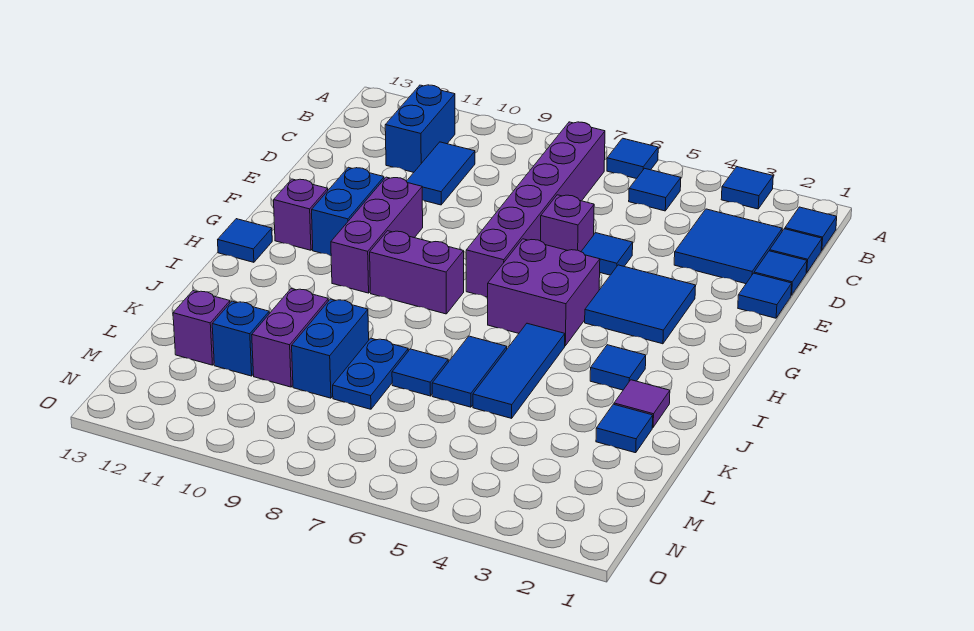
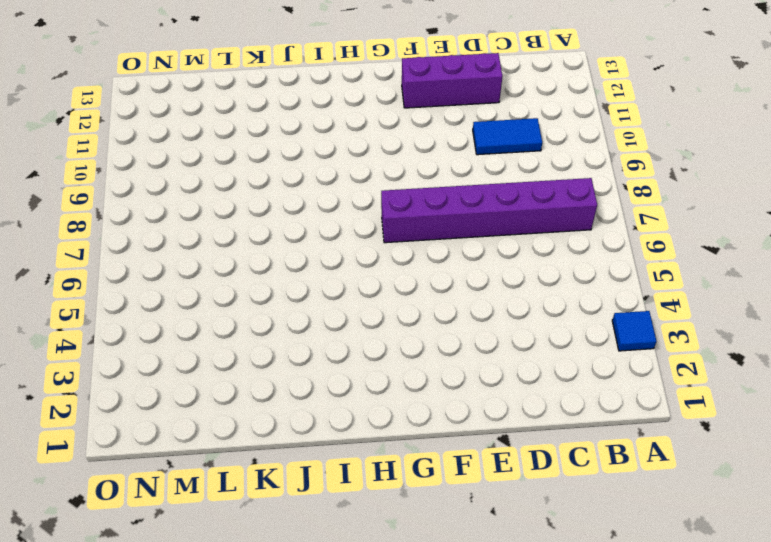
purple brick D12:F12 level 1 -> purple brick F10:H10 level 1
none -> blue tile A6 level 1
none -> blue tile B1 level 1
none -> blue tile B5 level 1
none -> blue brick B11:C11 level 1

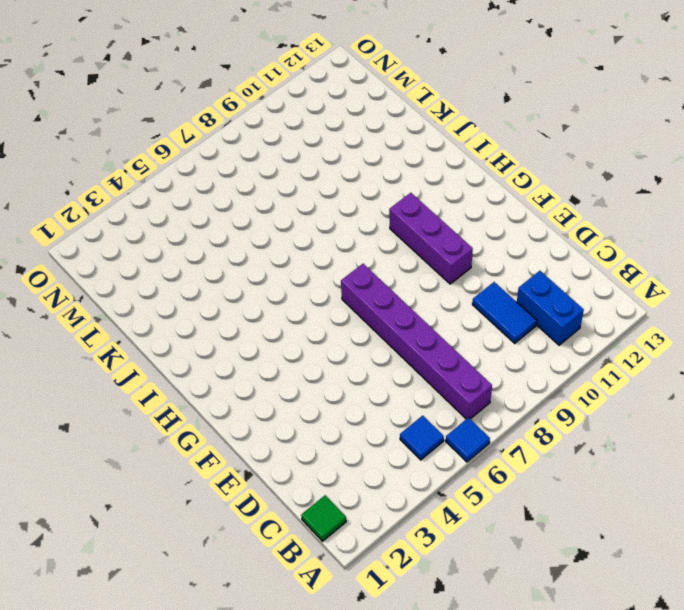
green tile B1 level 1 -> blue tile B1 level 1
none -> blue tile A3 level 1
none -> blue tile C1 level 1
none -> blue tile C2:D3 level 1
none -> blue tile D1 level 1

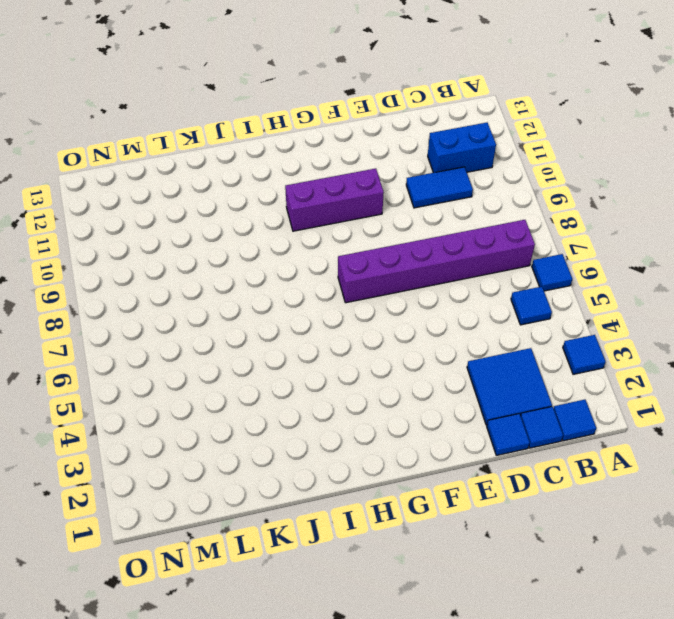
none -> blue tile E1 level 1
none -> blue tile E5 level 1
none -> purple brick E6 level 1
none -> blue tile F3:G4 level 1

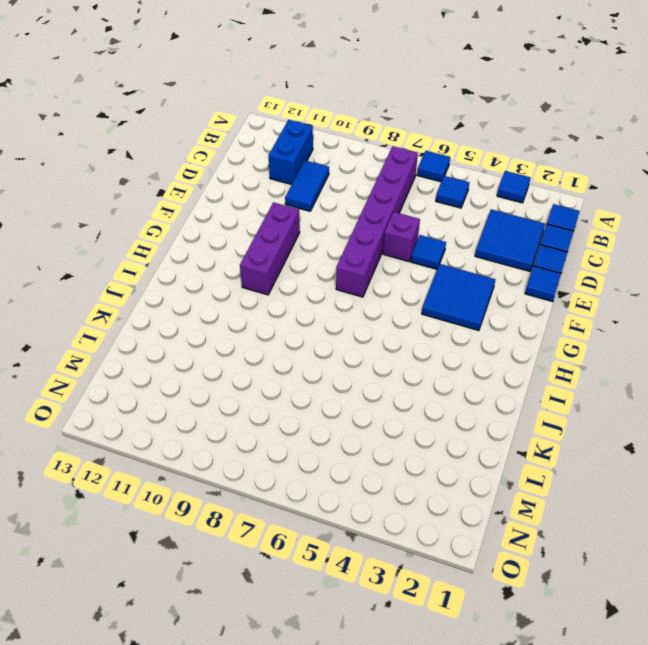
none -> blue brick F11:G11 level 1
none -> purple brick G5:H6 level 1
none -> purple brick G12 level 1
none -> purple brick H8:H9 level 1

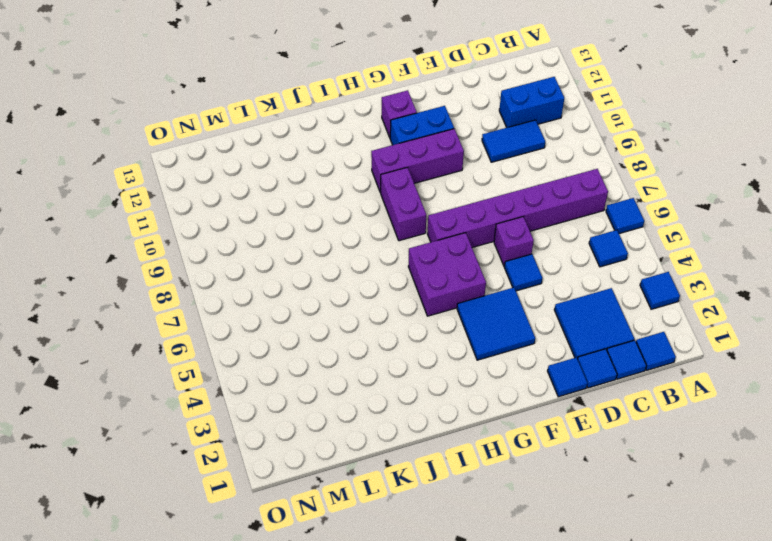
none -> blue tile H13 level 1
none -> blue tile I3 level 1
none -> blue tile I5:K5 level 1
none -> purple tile J2 level 1

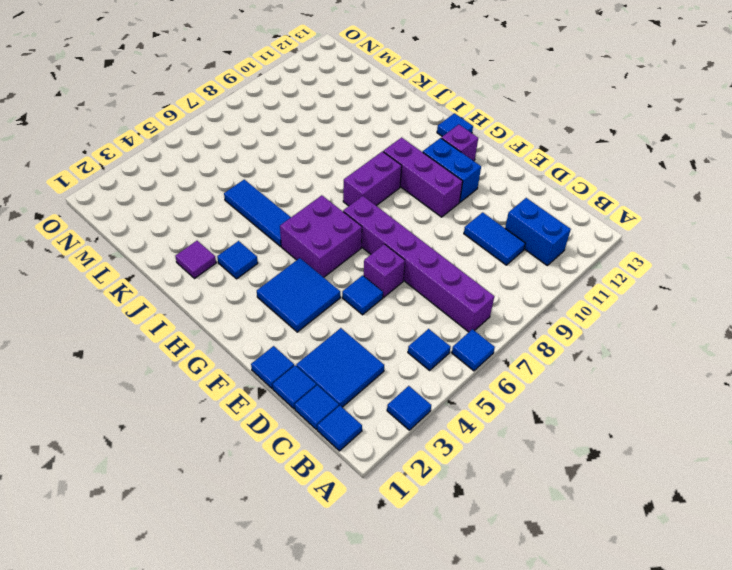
none -> blue tile J6:K6 level 1
none -> blue tile K2 level 1
none -> blue tile K7 level 1
none -> blue plate K8:L8 level 1

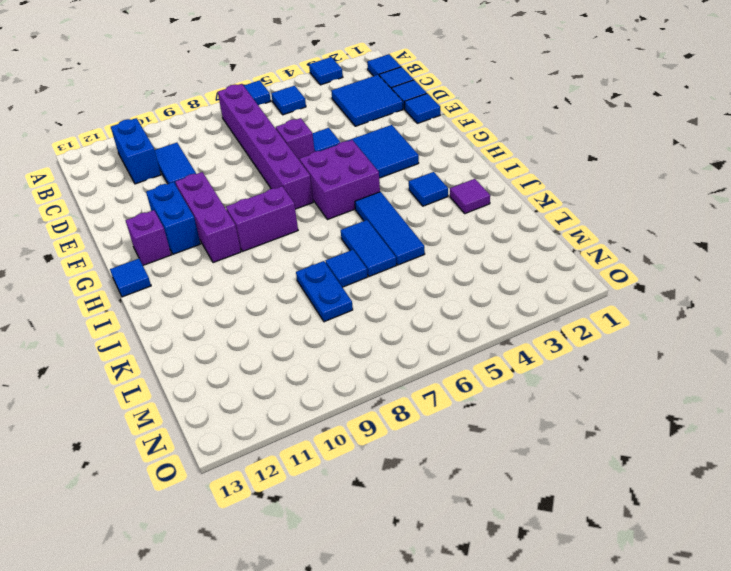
none -> blue tile K2 level 1
none -> blue brick K9:L9 level 1
none -> purple brick K10:L10 level 1
none -> blue brick L11 level 1

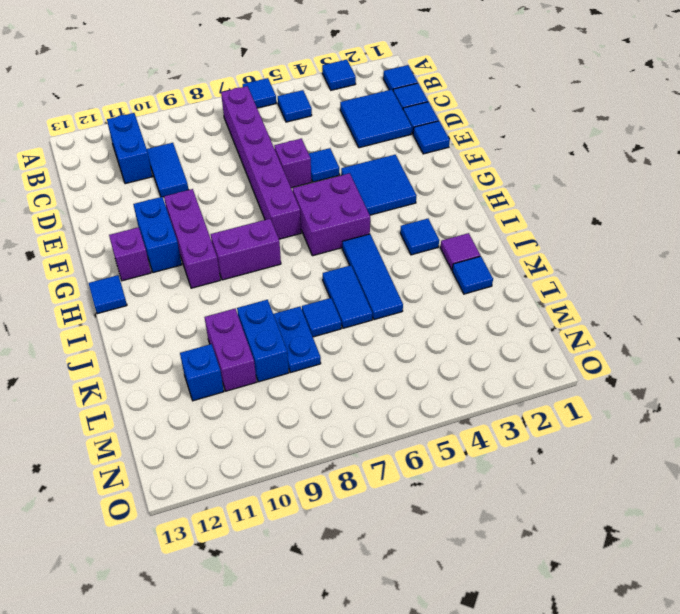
none -> purple brick L12 level 1

